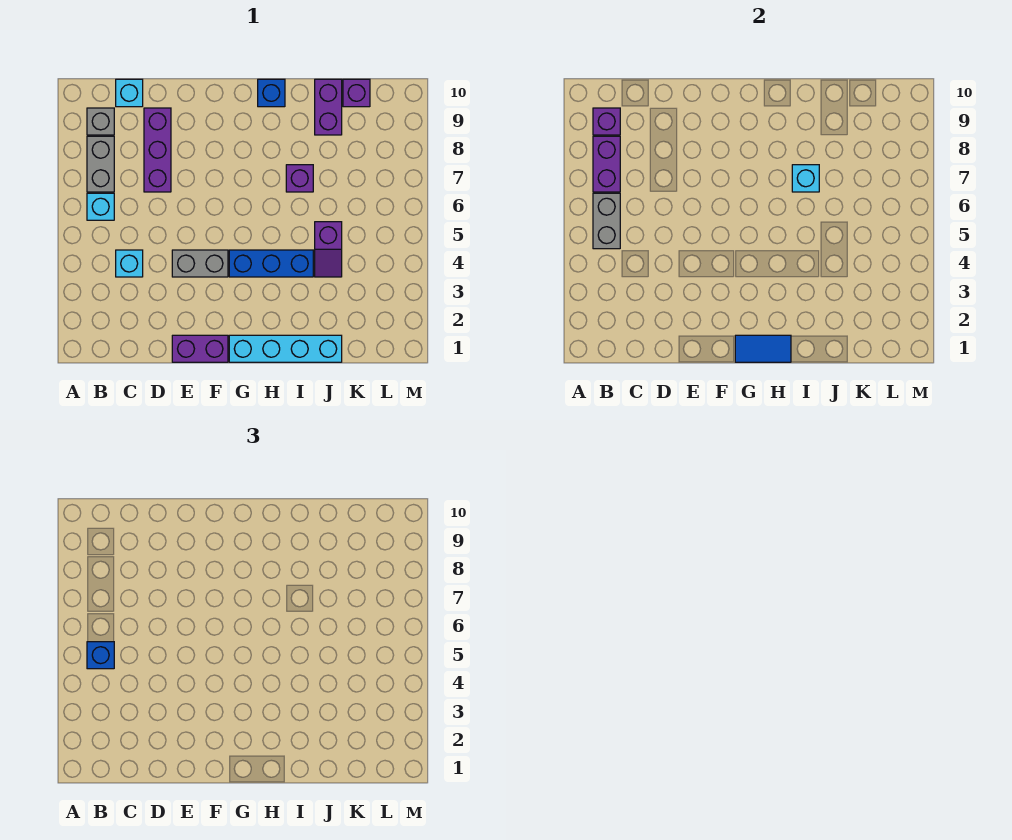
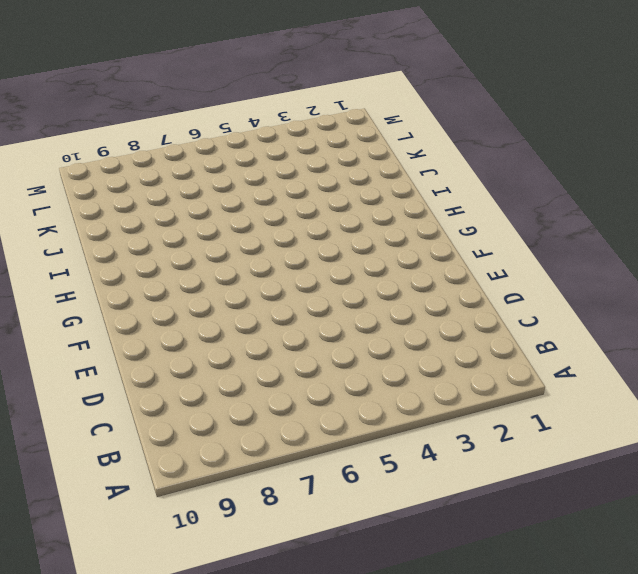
none -> cyan brick B6 level 1
none -> grey brick B7:B8 level 1
none -> grey brick B9 level 1

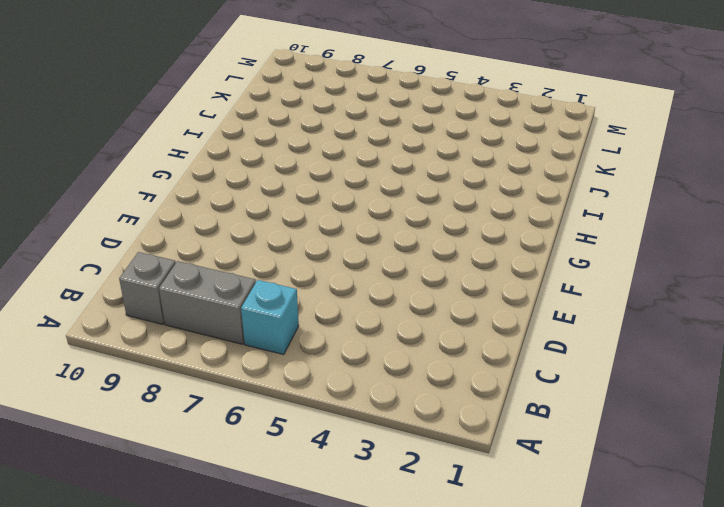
none -> cyan brick C4 level 1
none -> cyan brick C10 level 1
none -> purple brick D7:D9 level 1

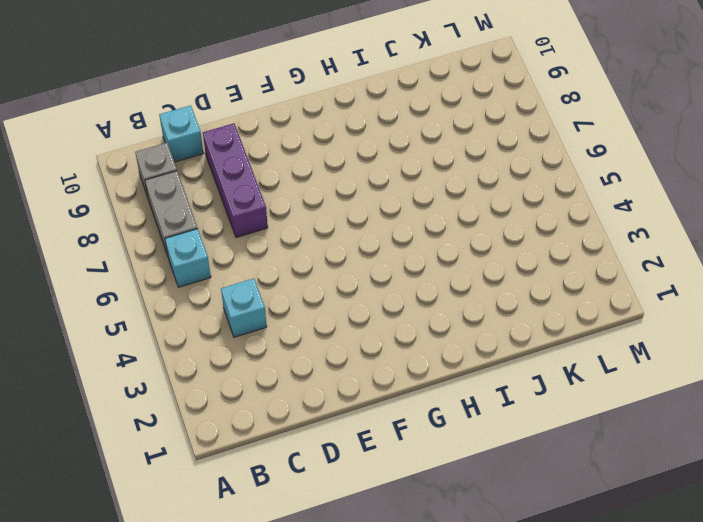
none -> purple brick E1:F1 level 1
none -> grey brick E4:F4 level 1
none -> cyan brick G1:J1 level 1

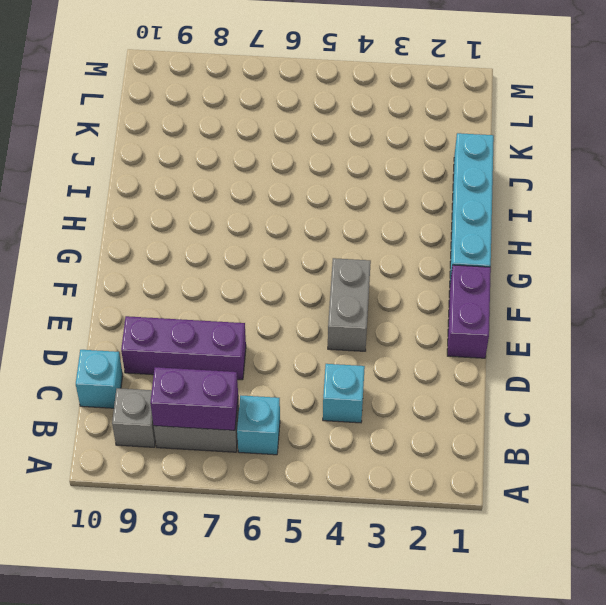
none -> blue brick G4:I4 level 1
none -> blue brick H10 level 1
none -> purple brick I7 level 1

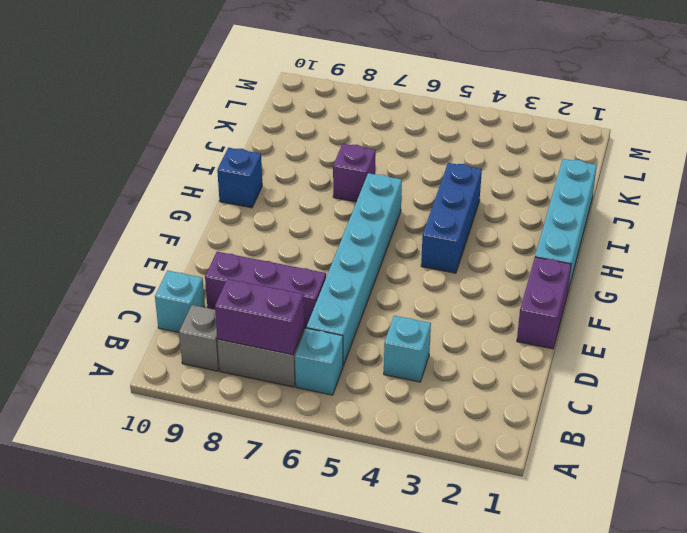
cyan brick C6:H6 level 1 -> none
none -> grey brick E4:F4 level 1
none -> purple slope J4:J5 level 1 top 5
none -> purple brick J9:J10 level 1

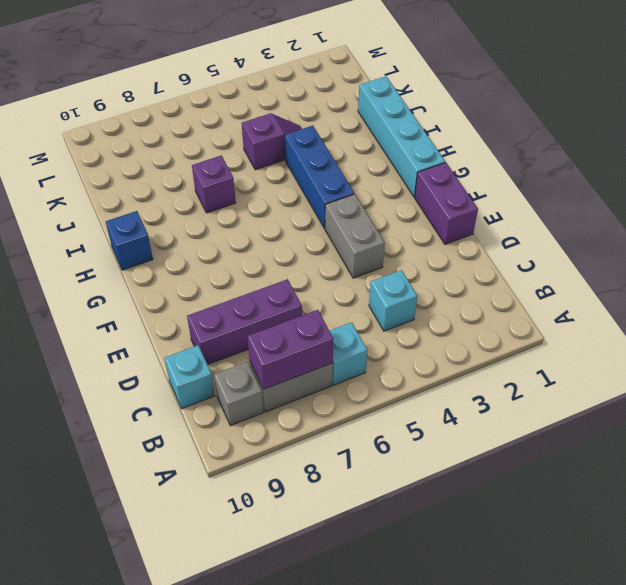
none -> purple brick J9:J10 level 1
none -> purple brick K10 level 1
none -> grey brick B5:B6 level 2

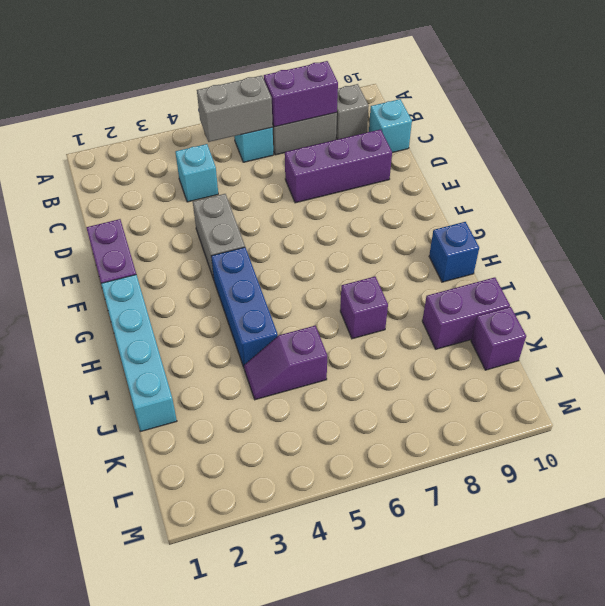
none -> purple brick B9 level 2
none -> blue tile G1:H1 level 2
none -> cyan brick I7 level 2

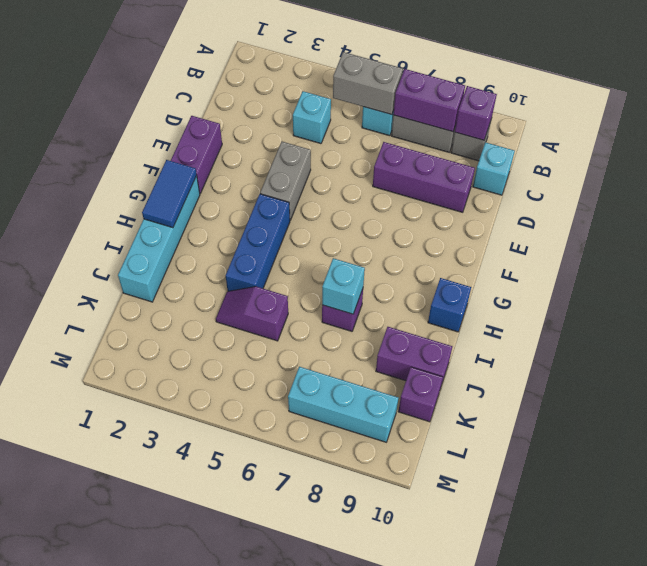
cyan brick L7:L9 level 1 -> none
none -> blue brick B5 level 3

